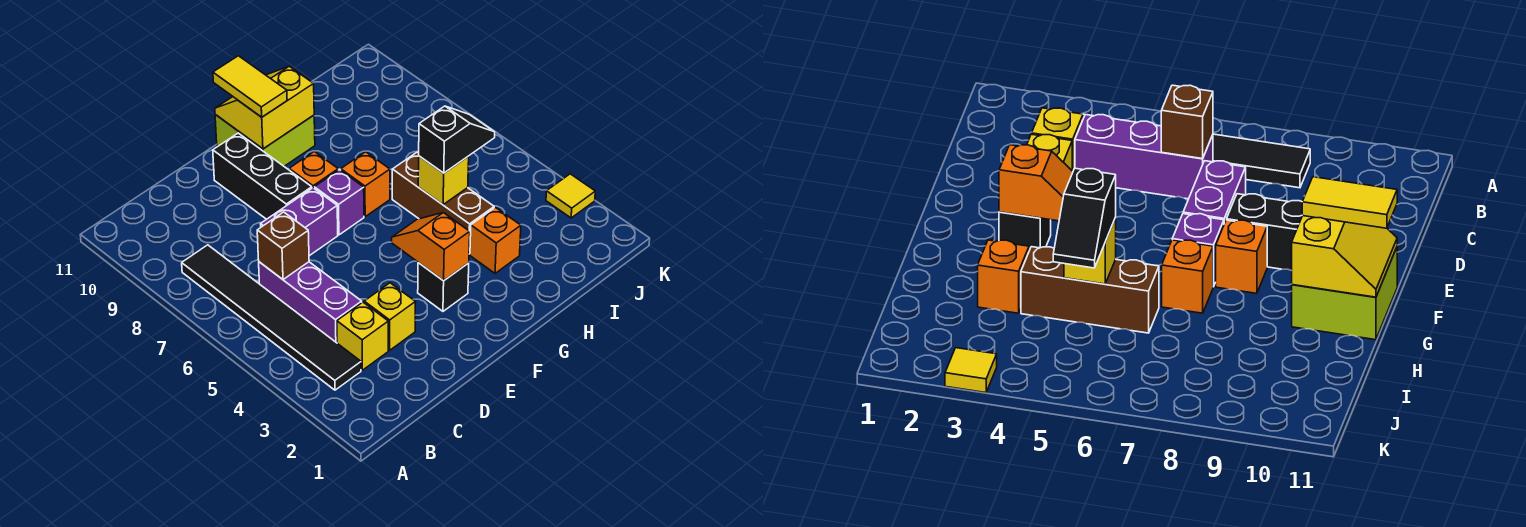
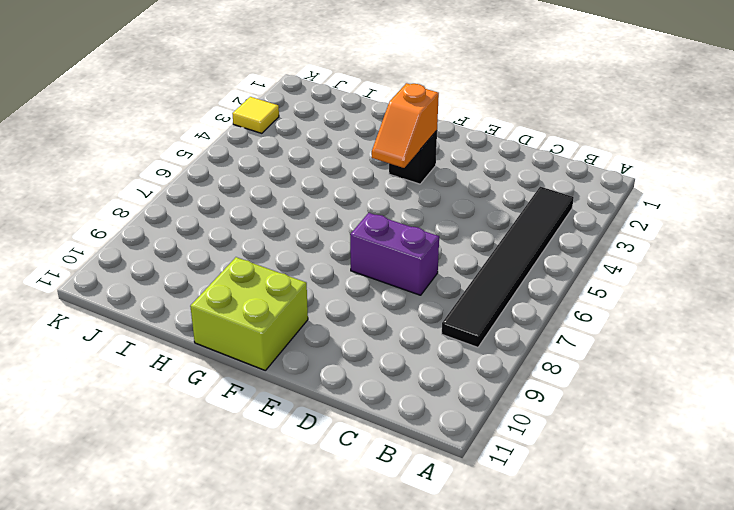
none -> yellow brick C3 level 1
none -> purple brick C4:C6 level 1
none -> yellow brick D3 level 1

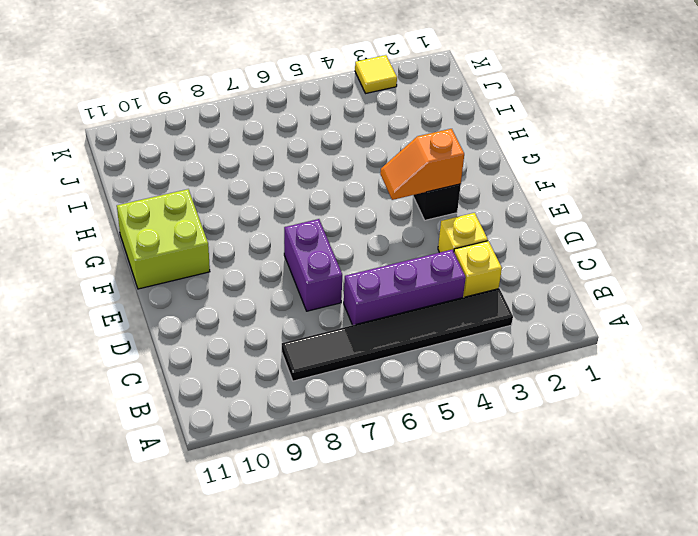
none -> black brick E8:E10 level 1
none -> purple brick F7 level 1
none -> orange brick F8 level 1

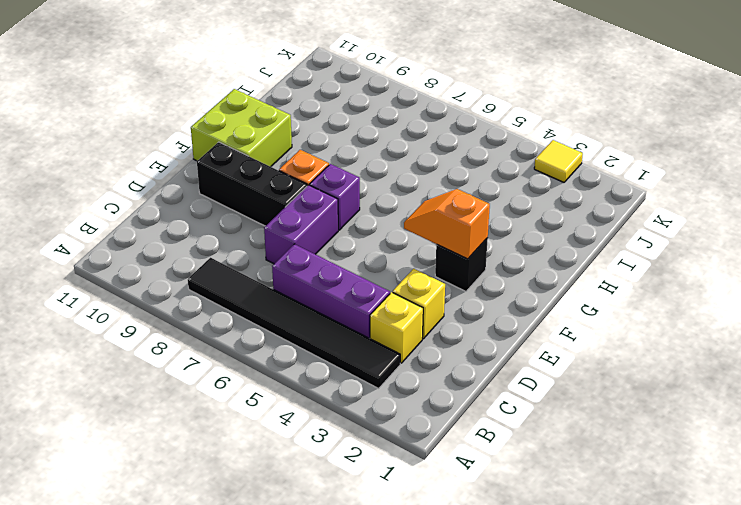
none -> orange brick G7 level 1
none -> orange brick H3 level 1
none -> brown brick H4:H6 level 1

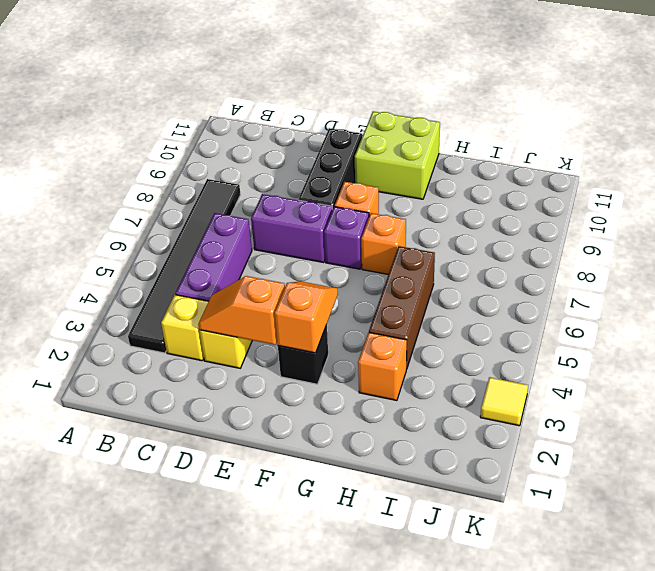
orange slope D3:E3 level 2 top E -> none
none -> brown brick C6 level 2
none -> yellow slope F10:G11 level 2 top 10
none -> yellow brick H5 level 2

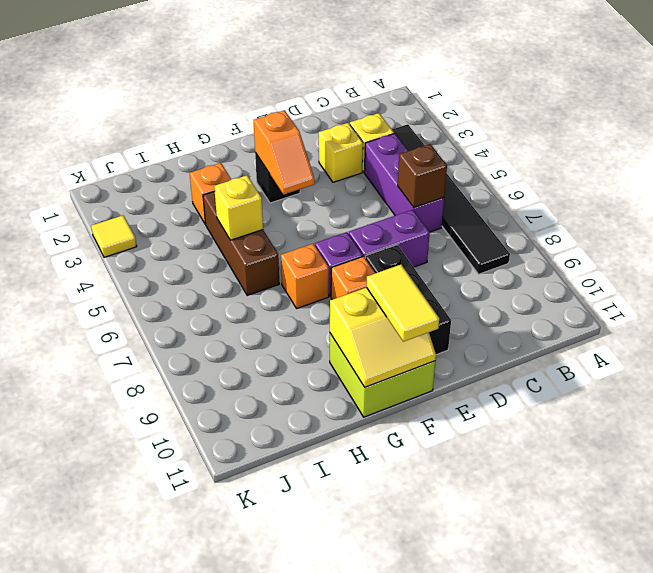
none -> black slope H5:I5 level 3 top H

